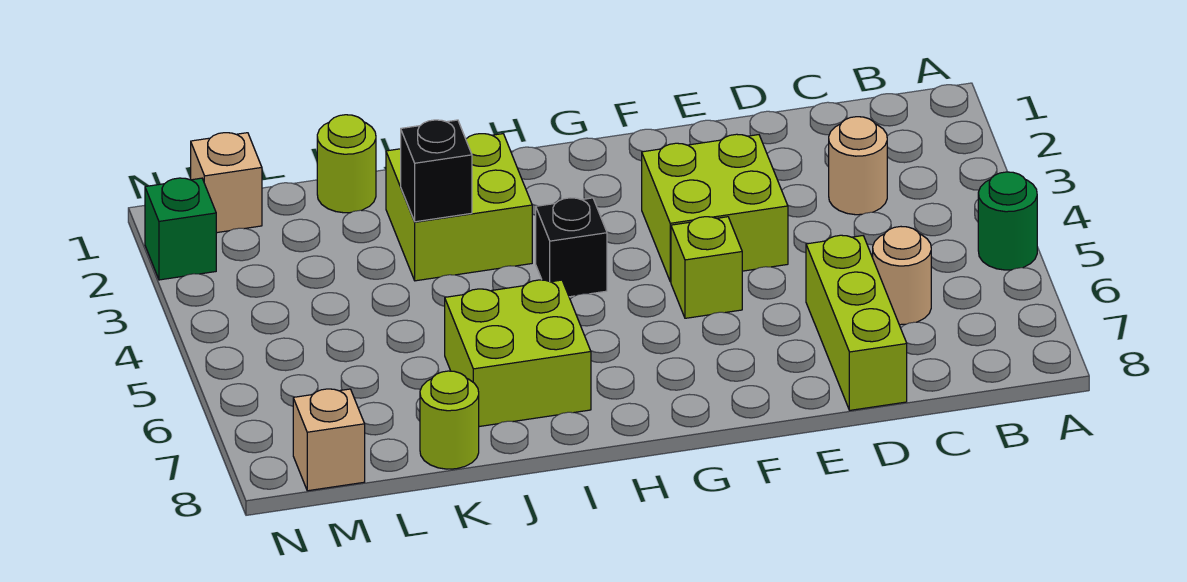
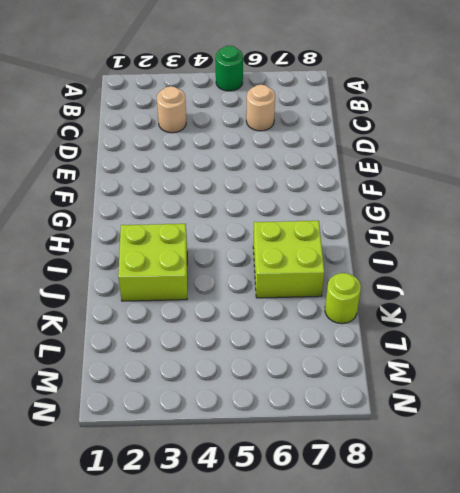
none -> lime brick D6:D8 level 1
none -> lime brick E3:F4 level 1
none -> lime brick F5 level 1

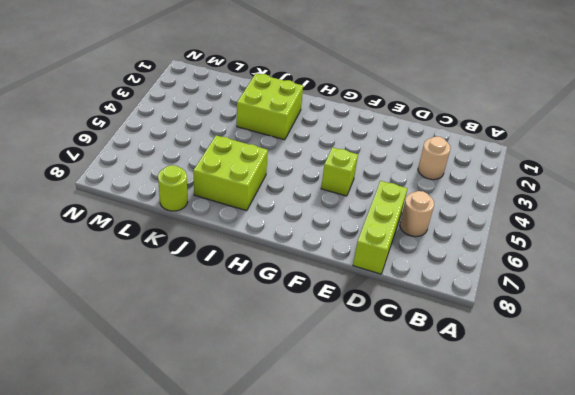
none -> green round brick A5 level 1
none -> lime brick E3:F4 level 1
none -> black brick H4 level 1

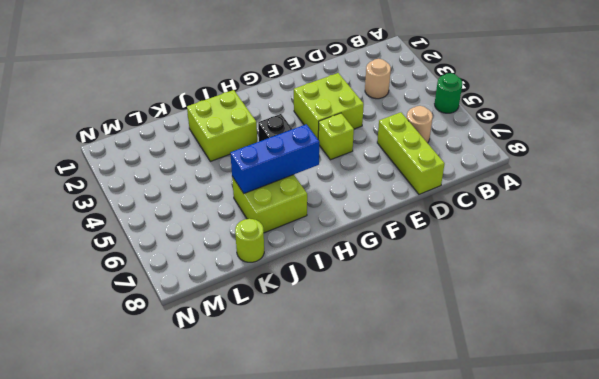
blue brick H6:J6 level 2 -> none
none -> lime round brick K1 level 1
none -> tan brick M1 level 1
none -> tan brick M8 level 1

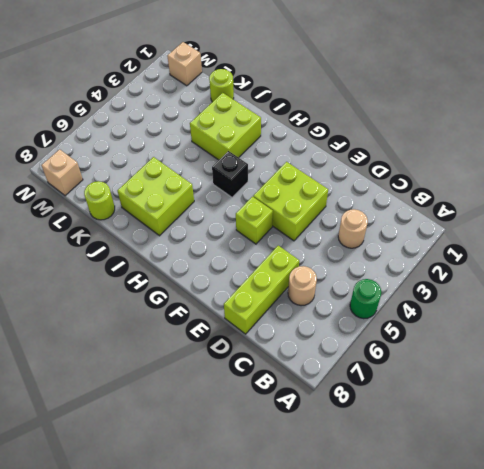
none -> green brick N2 level 1
none -> black brick J3 level 2

